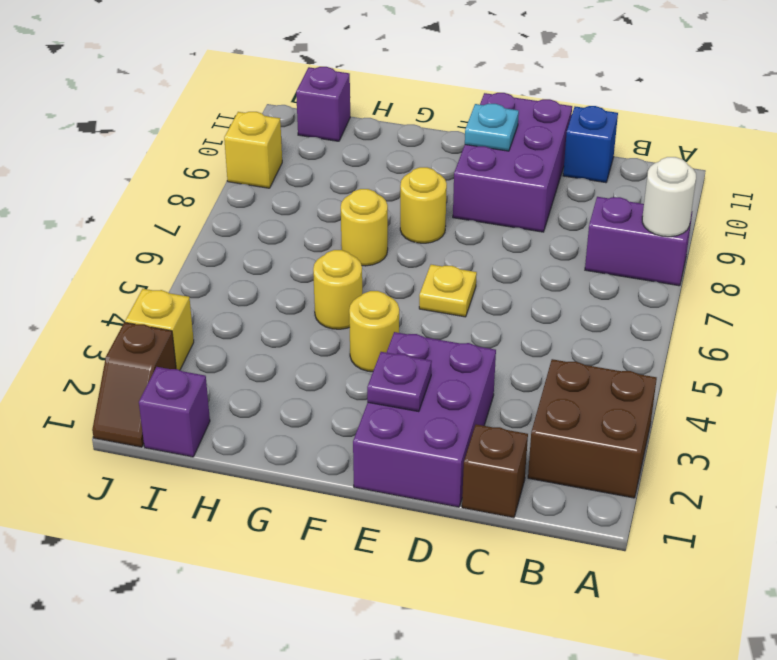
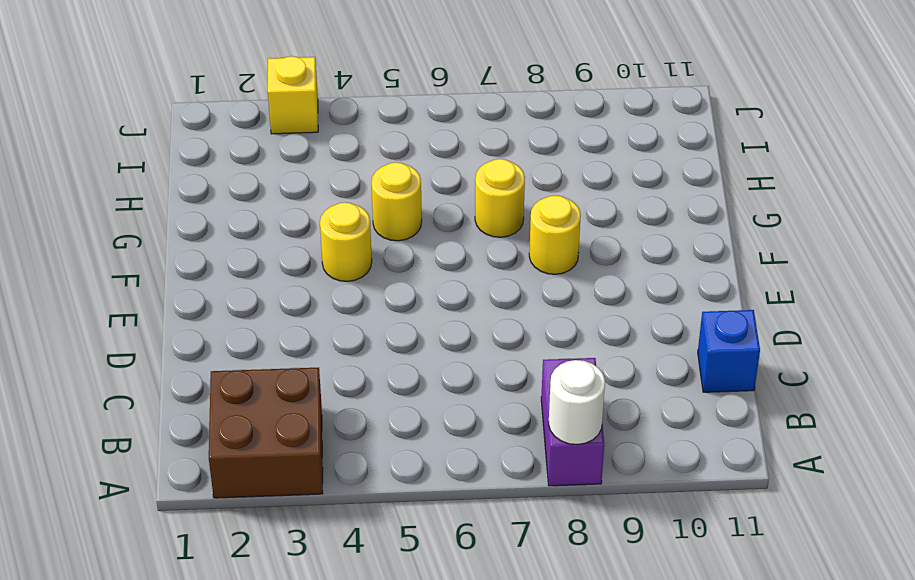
none -> brown brick C1 level 1
none -> purple brick D1:E3 level 1
none -> purple brick D9:E11 level 1

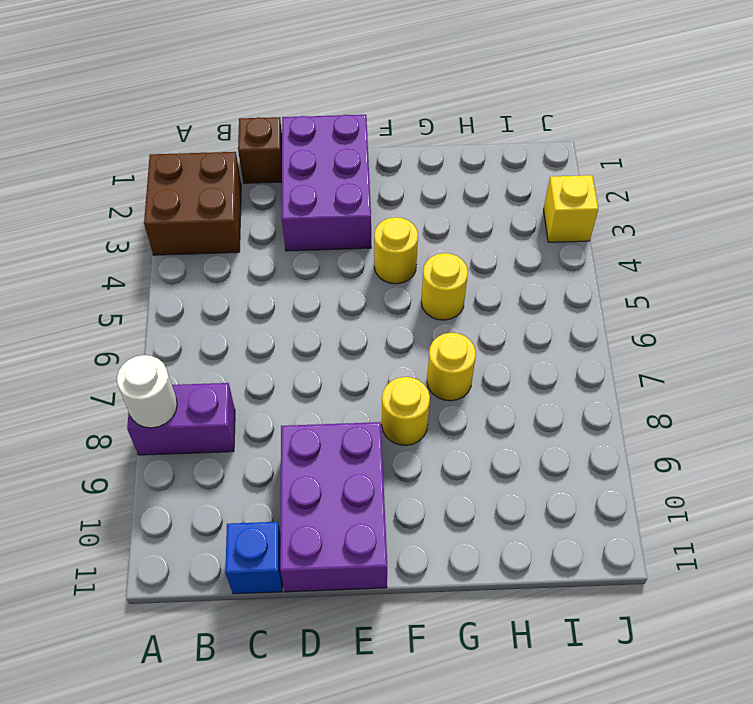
none -> yellow plate E6 level 1
none -> purple brick I1 level 1
none -> purple brick I11 level 1

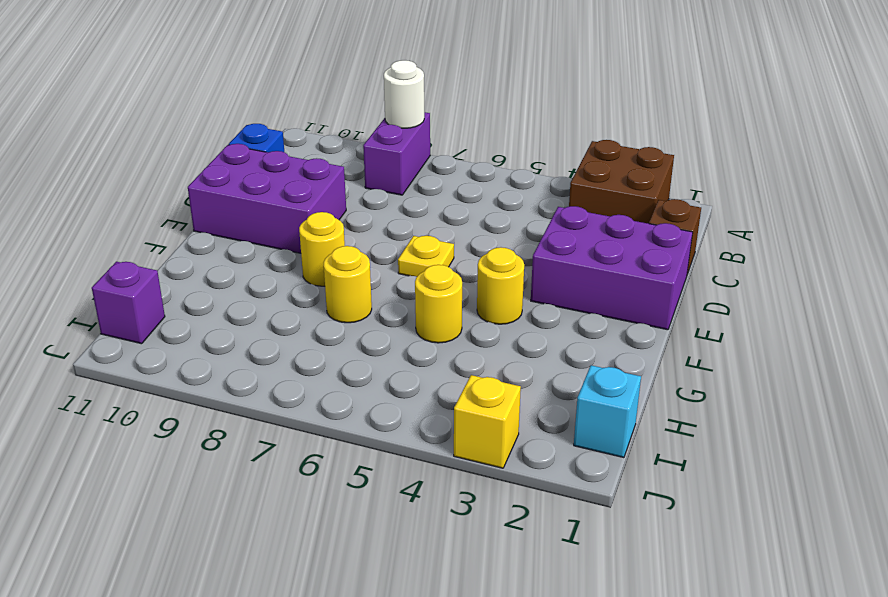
cyan brick I1 level 1 -> purple brick I1 level 1
none -> brown slope J1:J2 level 1 top 2
none -> yellow brick J9 level 1
none -> purple plate E2 level 2

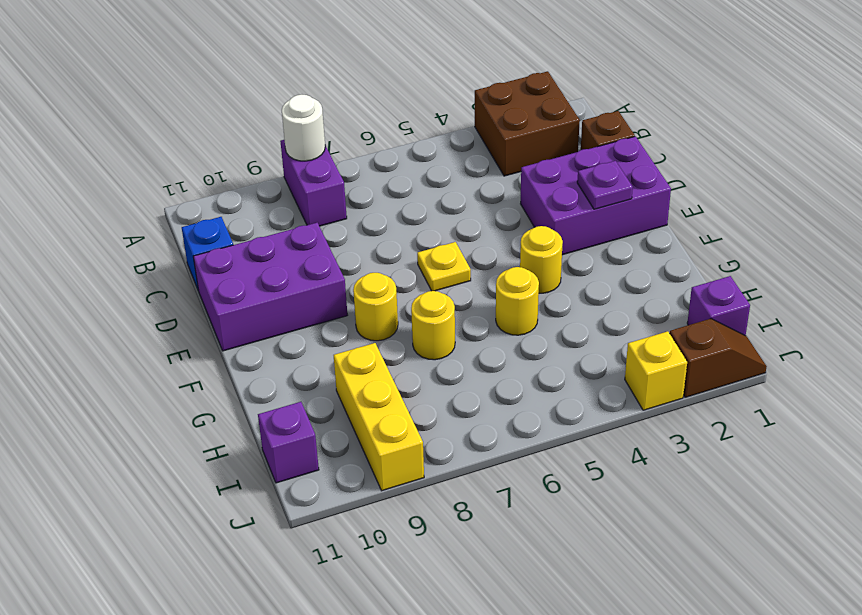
yellow brick H9:J9 level 1 -> yellow brick J9 level 1
none -> cyan plate E10 level 2

